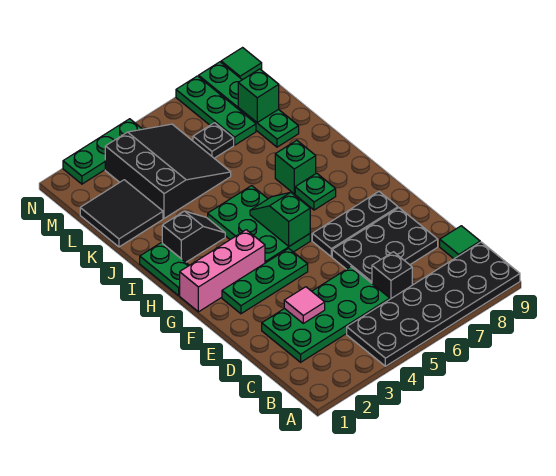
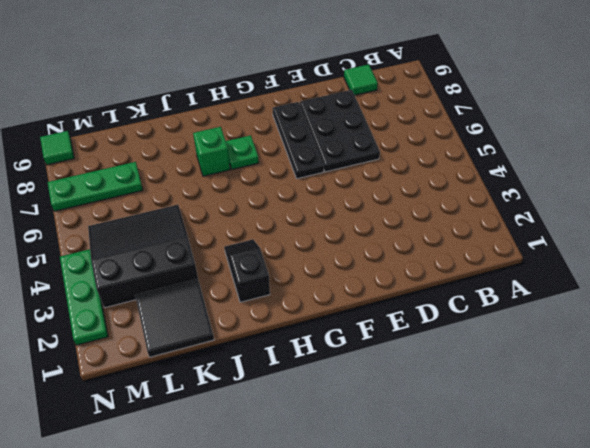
none -> black plate A4:B9 level 1
none -> green plate C2:D5 level 1
none -> black brick C6 level 1

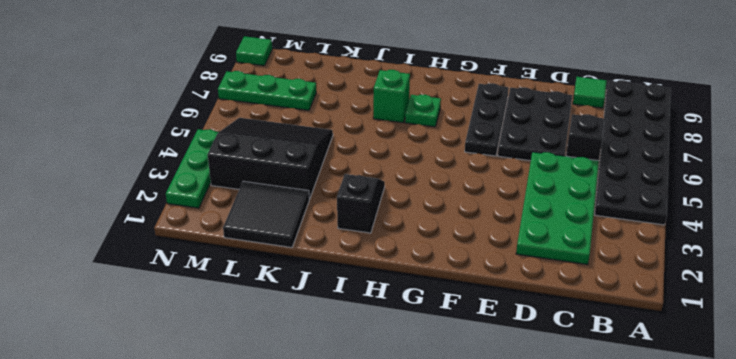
none -> green plate F2:F4 level 1
none -> pink brick G1:G3 level 1
none -> green plate G4:I5 level 1

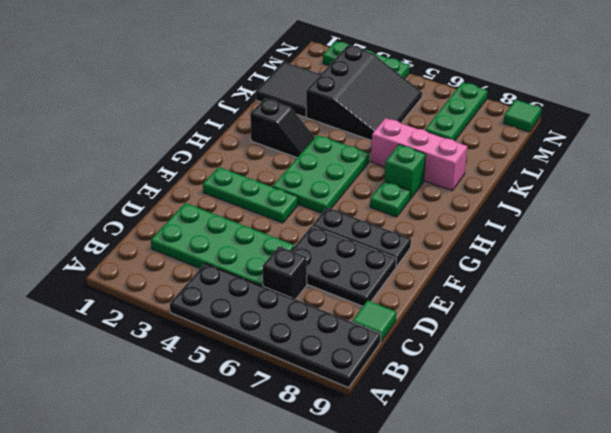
pink brick J6:J8 level 1 -> pink brick G1:G3 level 1
none -> green plate H1:I1 level 1
none -> green plate K8:N8 level 1
none -> black plate L6 level 1

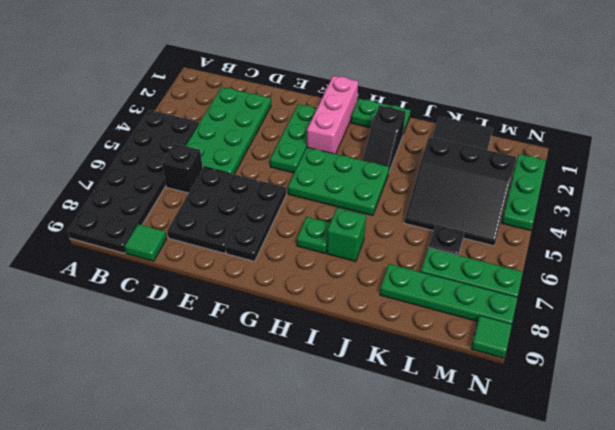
none -> pink tile D3 level 2
none -> green slope G5:H5 level 2 top G
none -> green brick L8 level 2

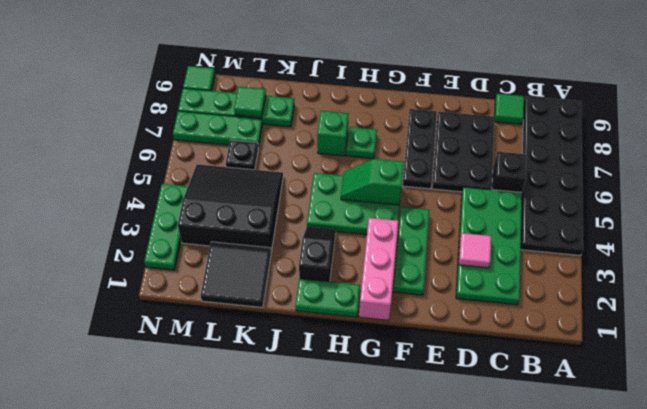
green tile L8 level 2 -> green brick L8 level 2

